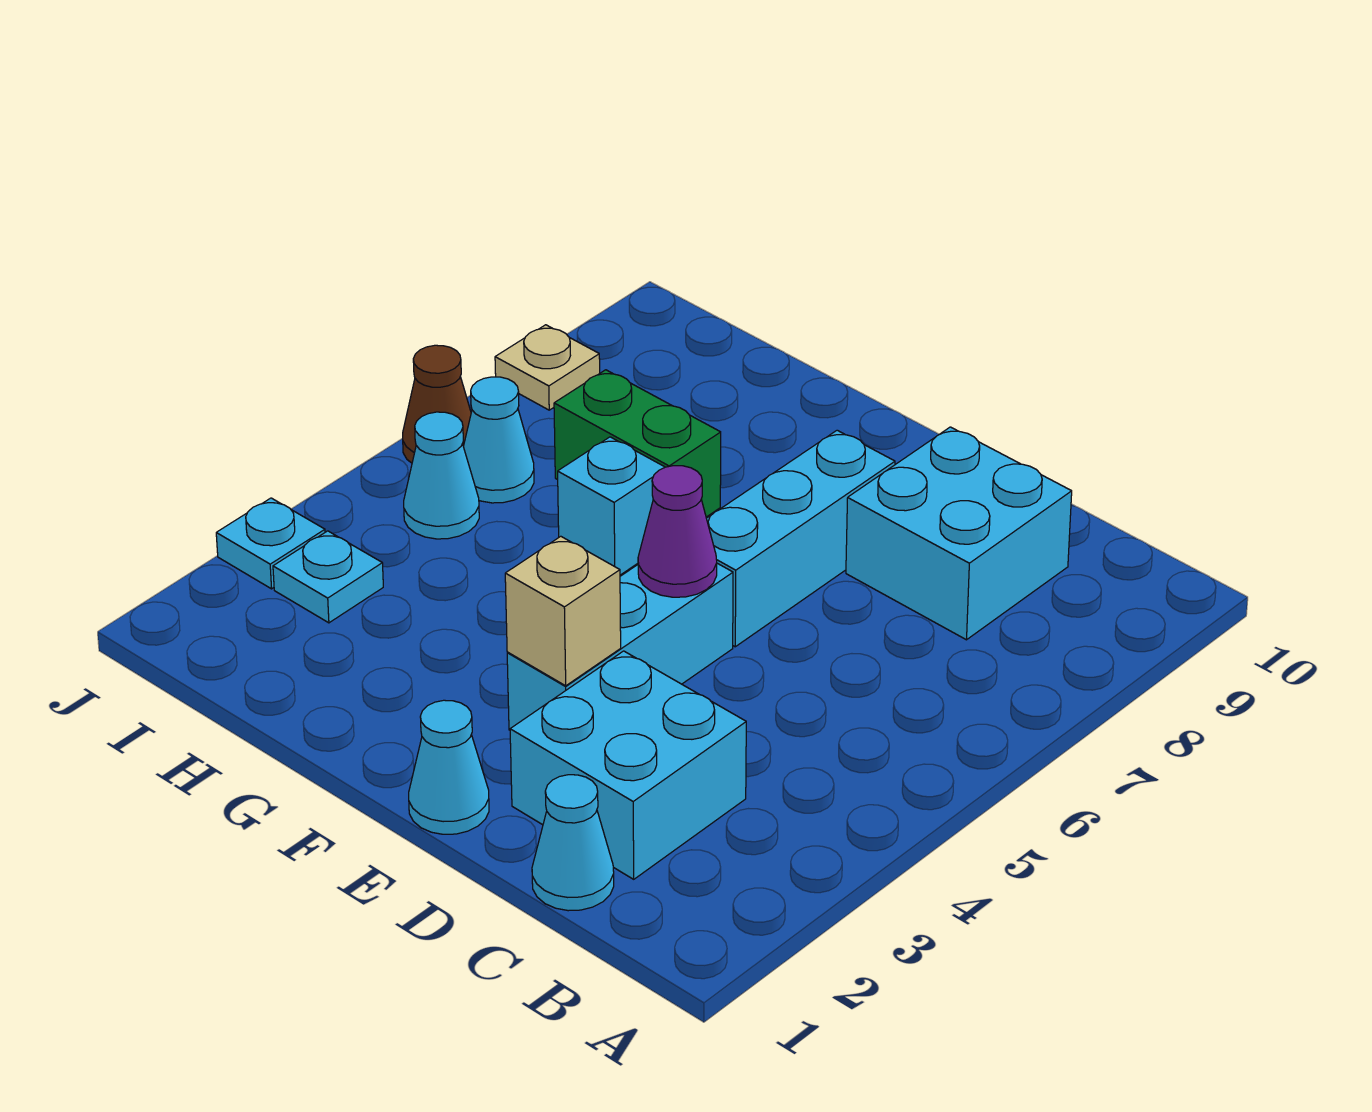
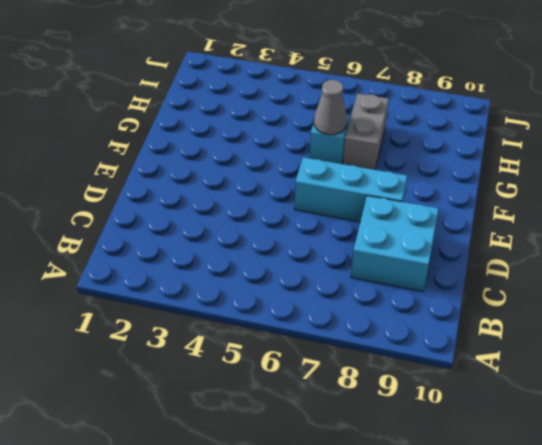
grey cone G6 level 2 -> none
grey brick G7:H7 level 1 -> green brick G7:H7 level 1
none -> cyan cone C1 level 1
none -> cyan brick C2:D3 level 1
none -> cyan cone E1 level 1

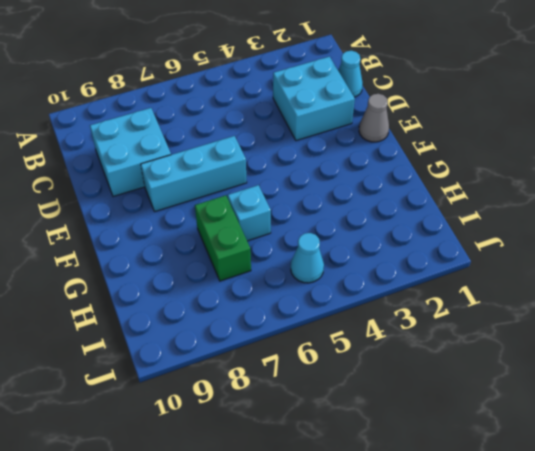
grey cone E1 level 1 -> cyan cone E1 level 1
none -> cyan brick E3:E5 level 1
none -> cyan plate I3 level 1
none -> cyan cone I6 level 1

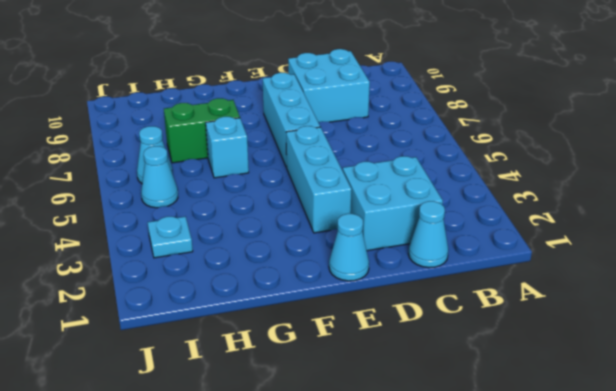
none -> cyan plate J3 level 1
none -> brown cone J6 level 1
none -> tan plate J8 level 1

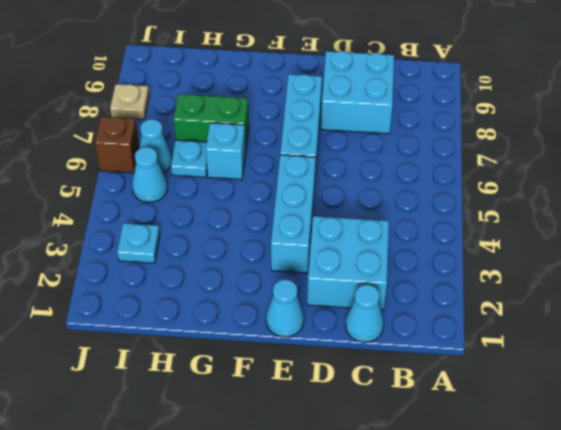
cyan plate H6 level 1 -> cyan plate J3 level 1
brown brick J6 level 1 -> brown cone J6 level 1
none -> tan brick E3 level 2
none -> purple cone E5 level 2

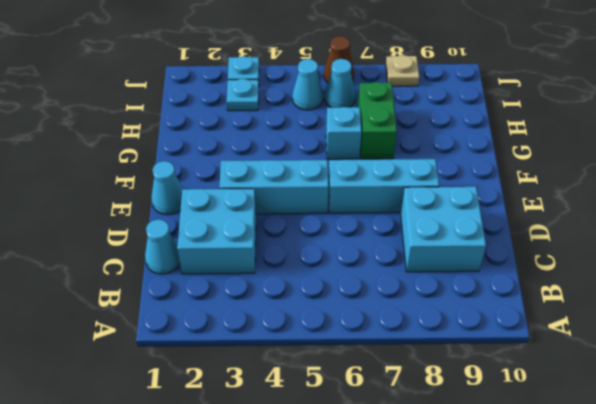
none -> tan brick E3 level 2
none -> purple cone E5 level 2

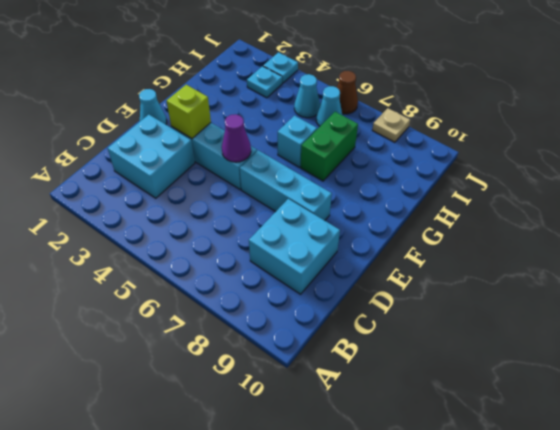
lime brick E3 level 2 -> tan brick E3 level 2
none -> cyan cone C1 level 1

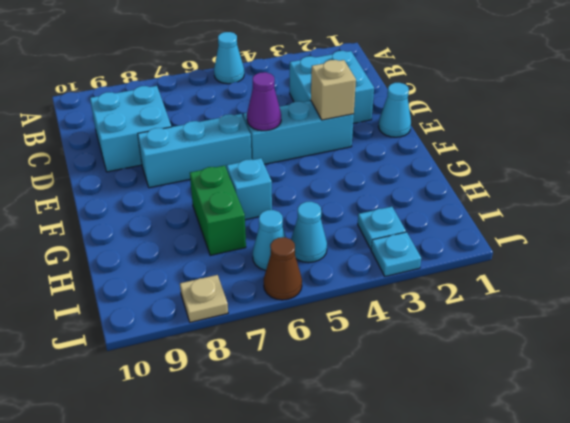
cyan cone A5 level 1 -> cyan cone C1 level 1

